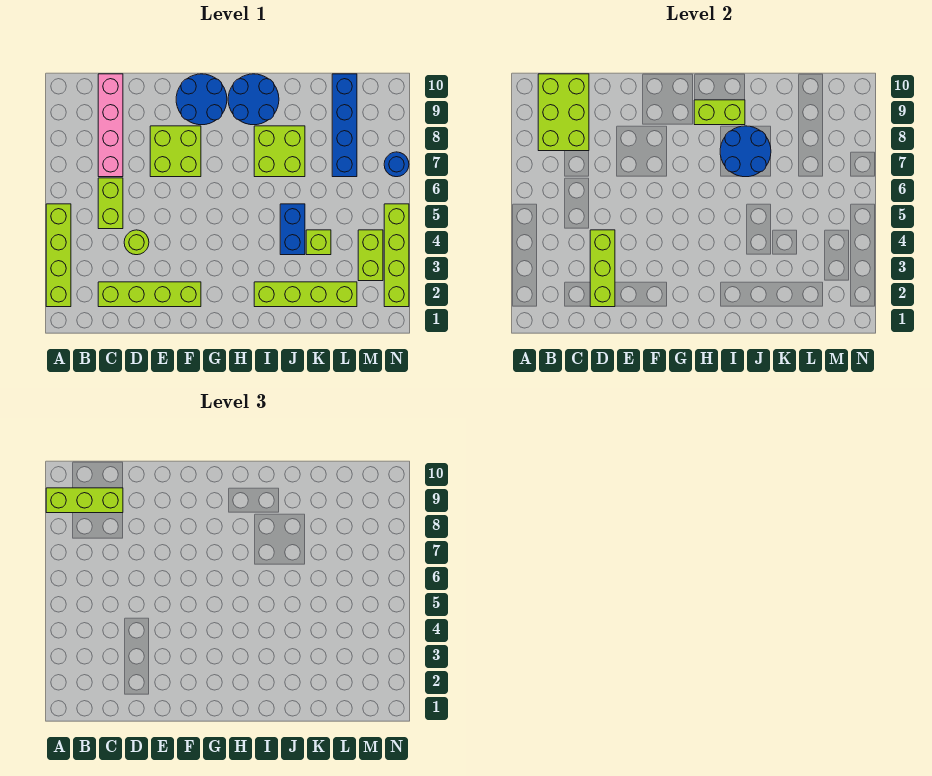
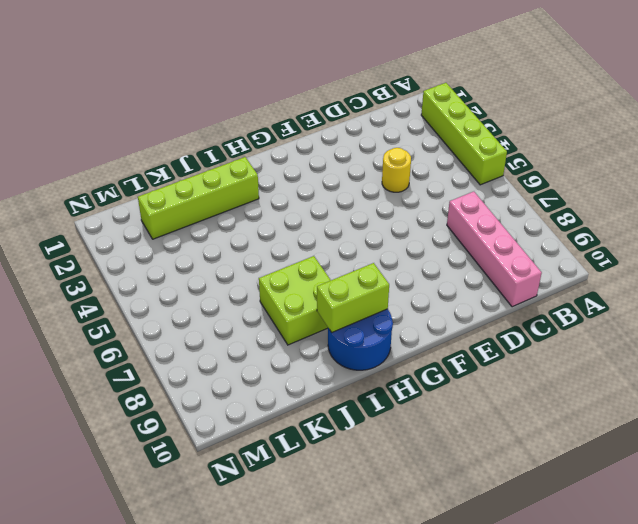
yellow round brick D4 level 1 -> lime round brick D4 level 1
none -> lime brick C2:F2 level 1
none -> lime brick C5:C6 level 1
none -> lime brick E7:F8 level 1

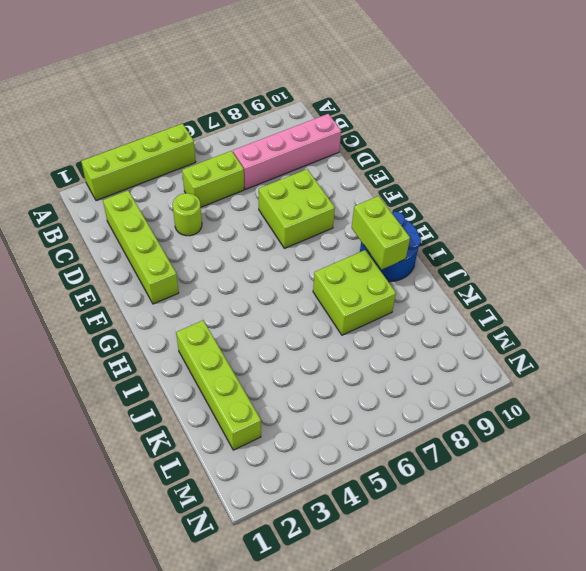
none -> blue round brick F9:G10 level 1
none -> blue brick J4:J5 level 1
none -> lime brick K4 level 1

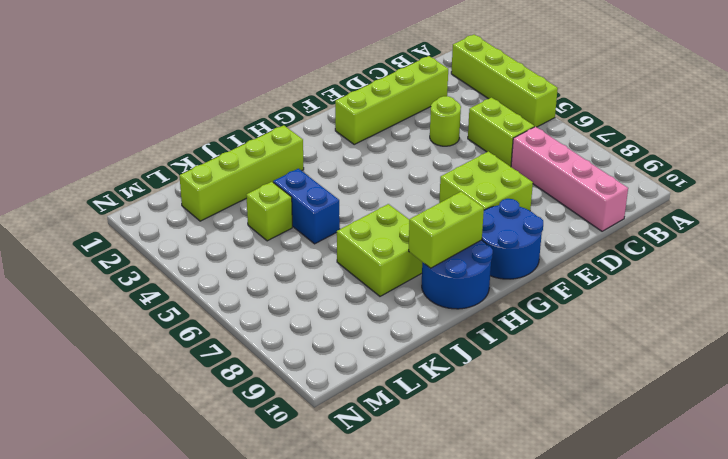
none -> blue brick L7:L10 level 1
none -> lime brick M3:M4 level 1
none -> lime brick N2:N5 level 1

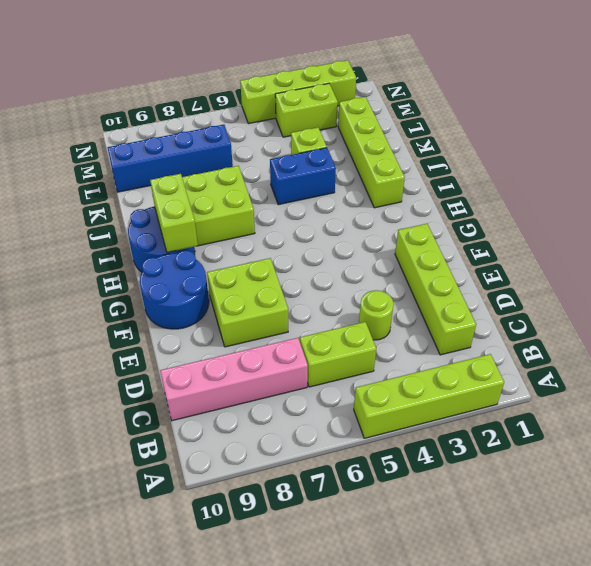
none -> blue round brick N7 level 1
none -> lime brick B8:C10 level 2
none -> lime brick D2:D4 level 2

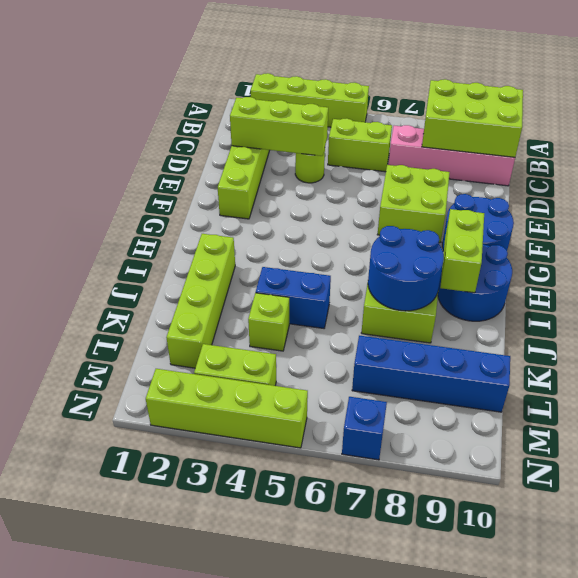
blue brick N7 level 1 -> blue round brick N7 level 1
none -> lime brick A9:C9 level 3

